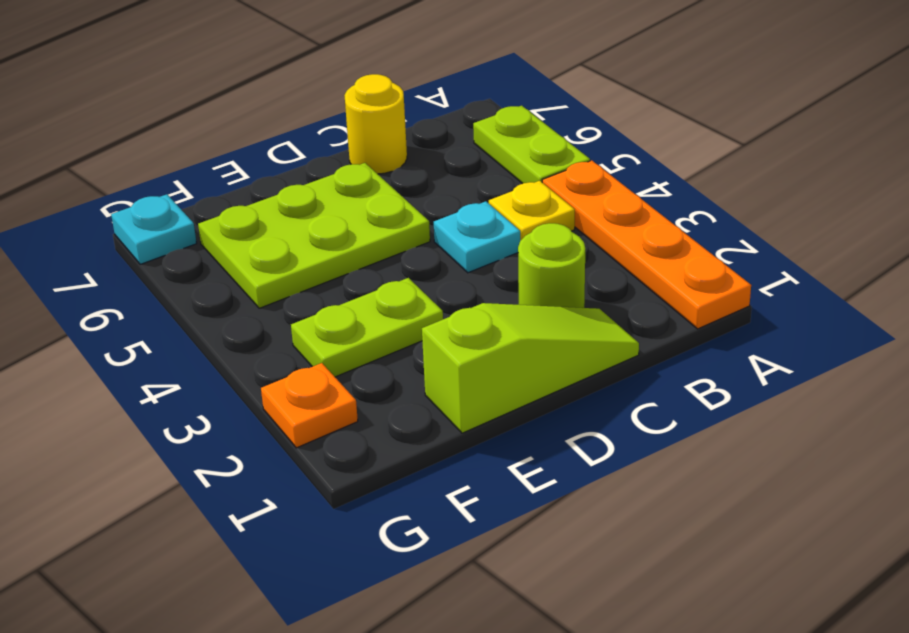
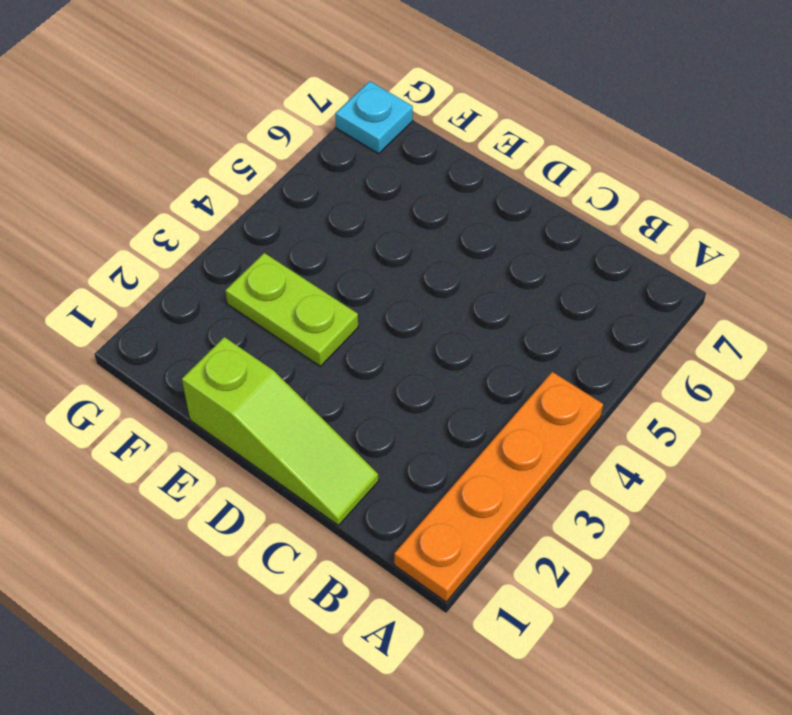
none -> lime plate A5:A6 level 1
none -> yellow plate B4 level 1

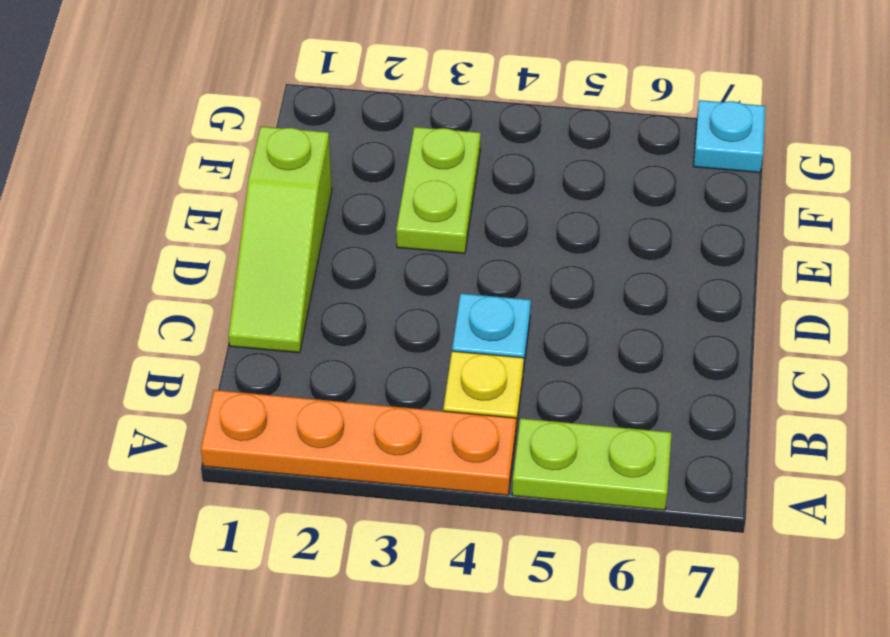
none -> lime round brick C2 level 1
none -> yellow round brick C7 level 1

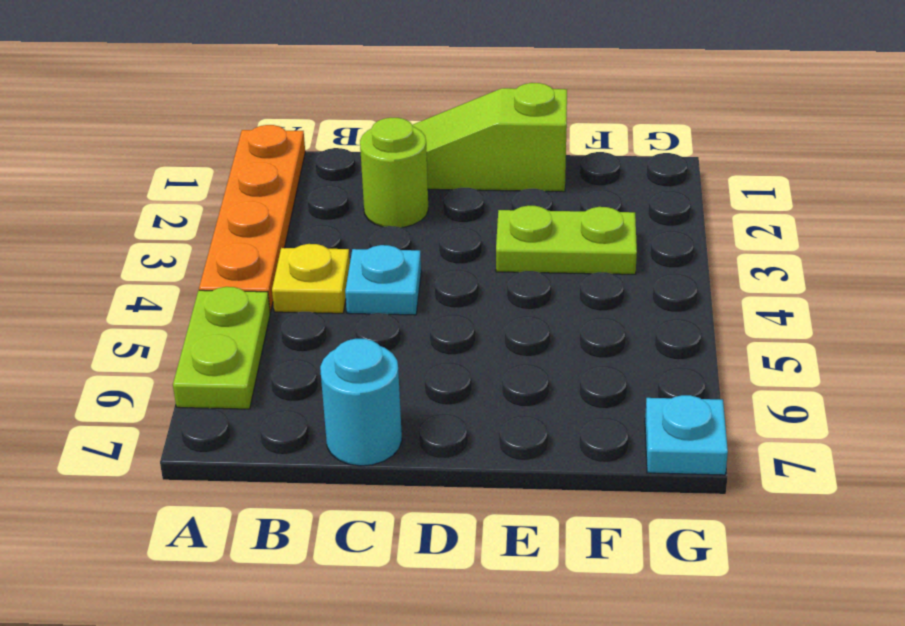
cyan round brick C7 level 1 -> yellow round brick C7 level 1
none -> lime plate D5:F6 level 1
none -> orange plate G2 level 1

